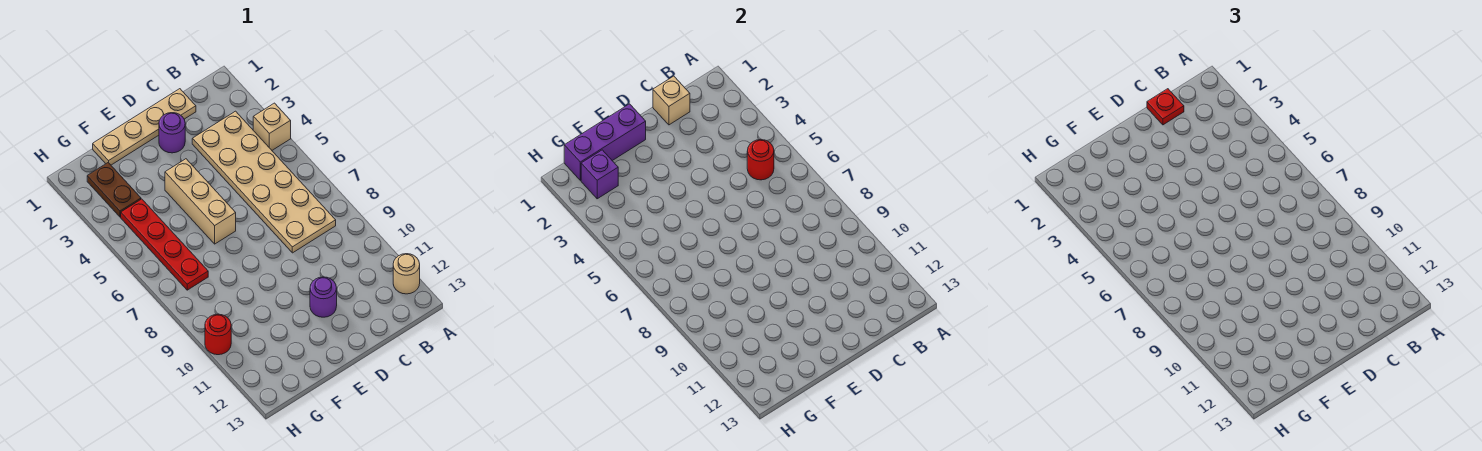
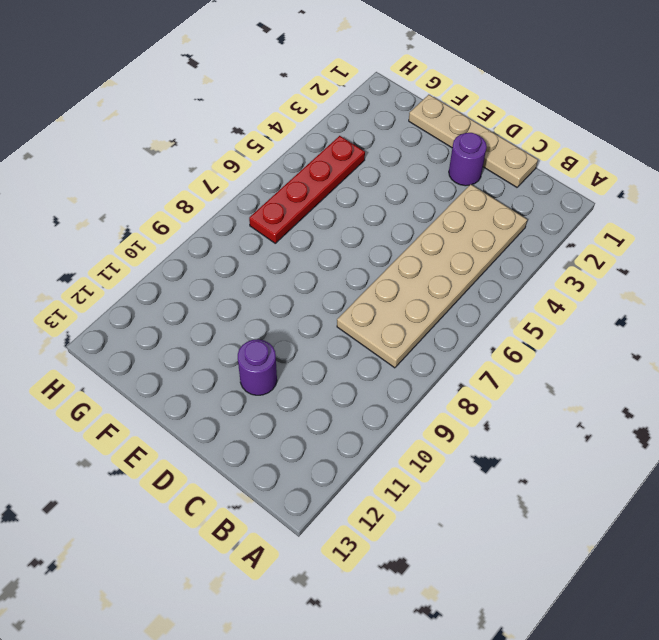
none -> tan brick A4 level 1
none -> tan round brick A12 level 1
none -> tan brick E4:E6 level 1

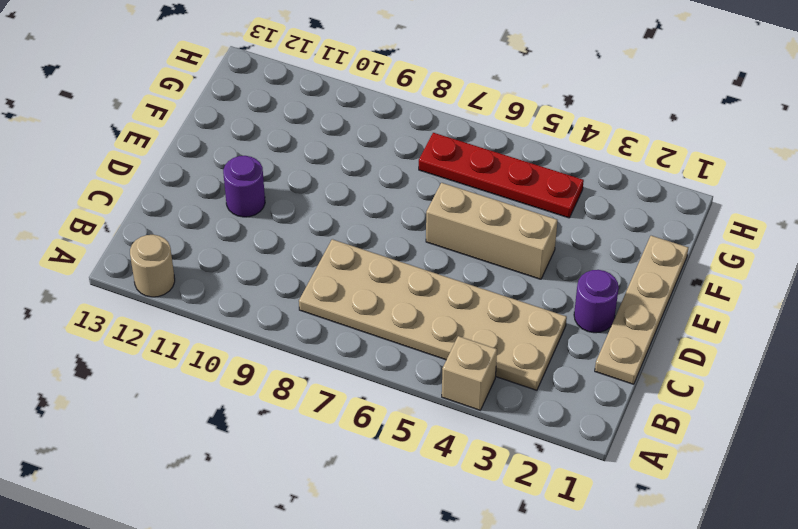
none -> brown plate G2:G3 level 1
none -> red round brick H10 level 1
none -> red round brick B5 level 2

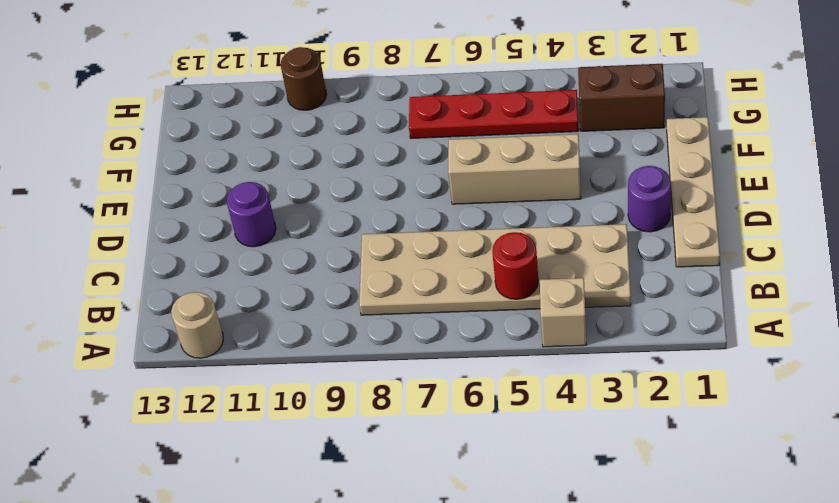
brown brick G2:G3 level 1 -> brown plate G2:G3 level 1
brown round brick H10 level 1 -> red round brick H10 level 1
none -> tan brick C1 level 2
none -> purple brick E1:G1 level 2
none -> purple brick G2 level 2

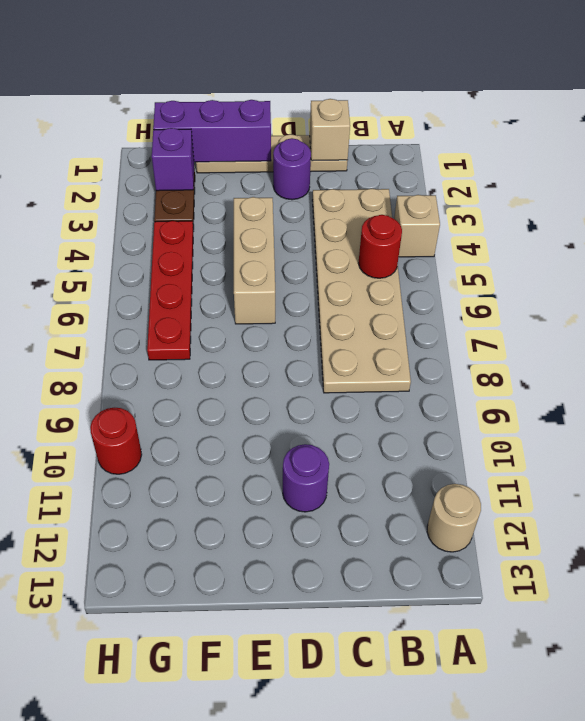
none -> red plate C1 level 3

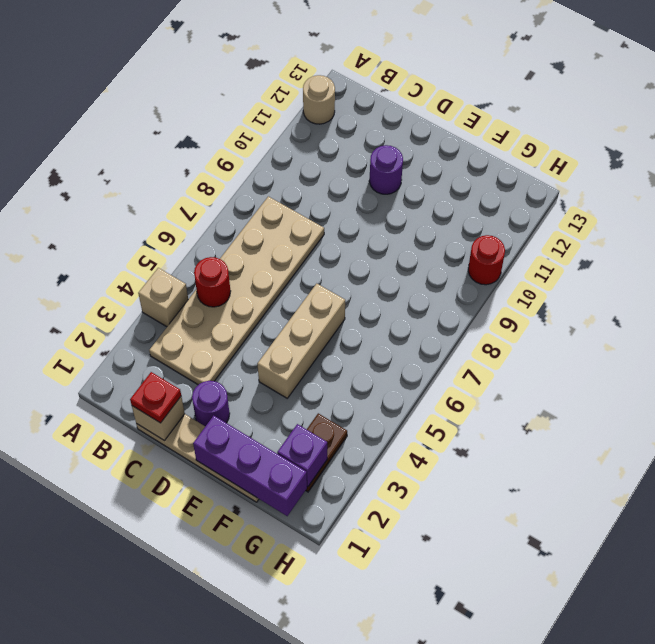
none -> red plate G4:G7 level 1

